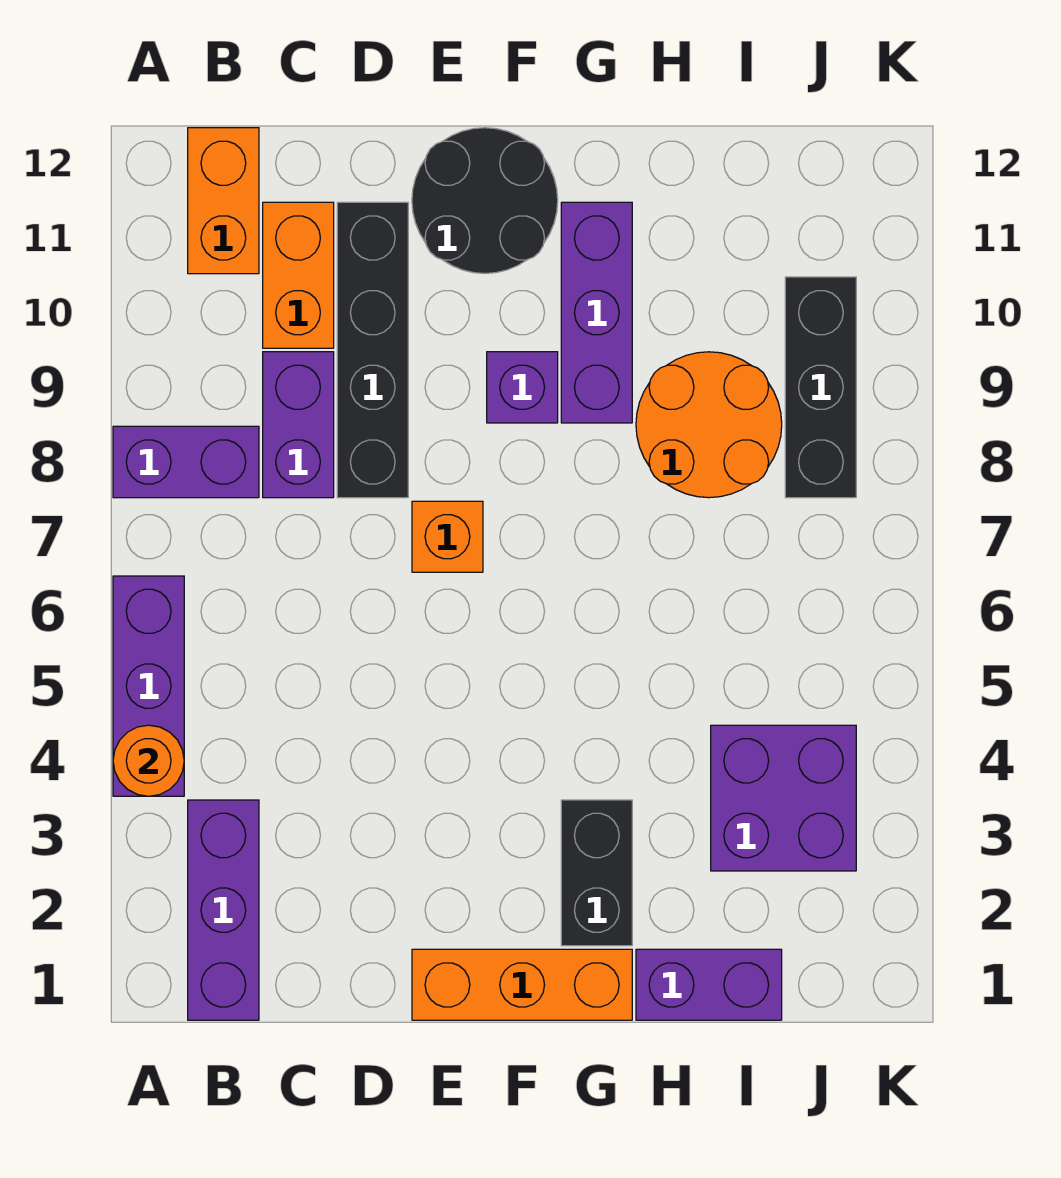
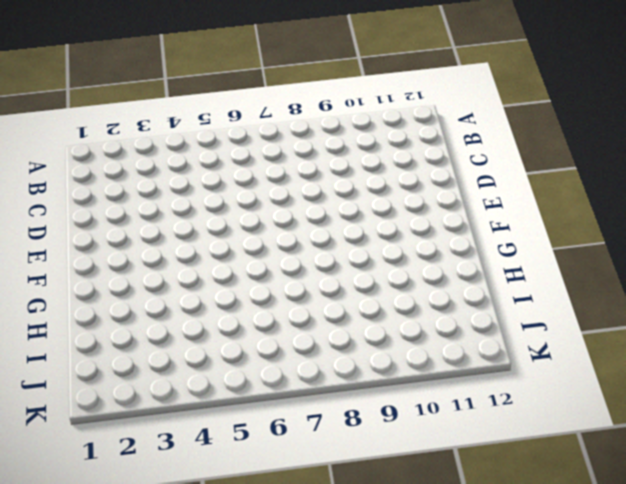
none -> purple brick A4:A6 level 1
none -> purple brick A8:B8 level 1
none -> purple brick B1:B3 level 1

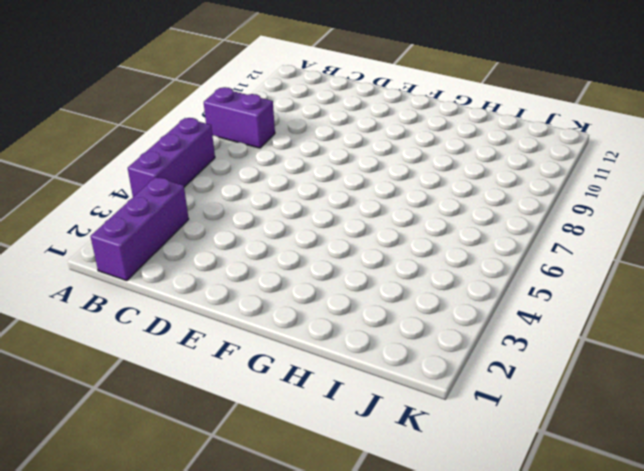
none -> orange brick B11:B12 level 1
none -> purple brick C8:C9 level 1
none -> orange brick C10:C11 level 1

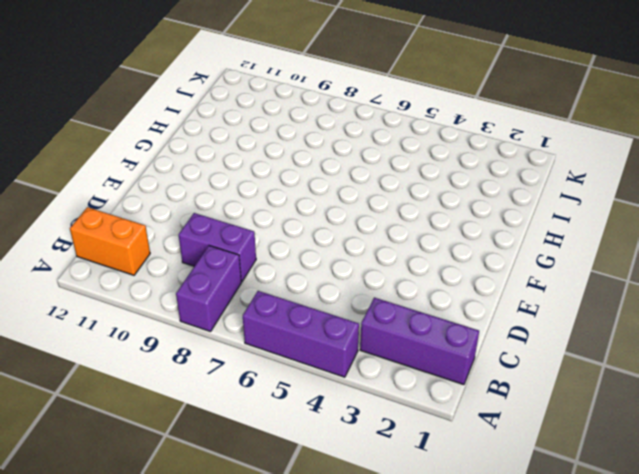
none -> orange brick C10:C11 level 1
none -> black brick D8:D11 level 1
none -> orange brick E1:G1 level 1

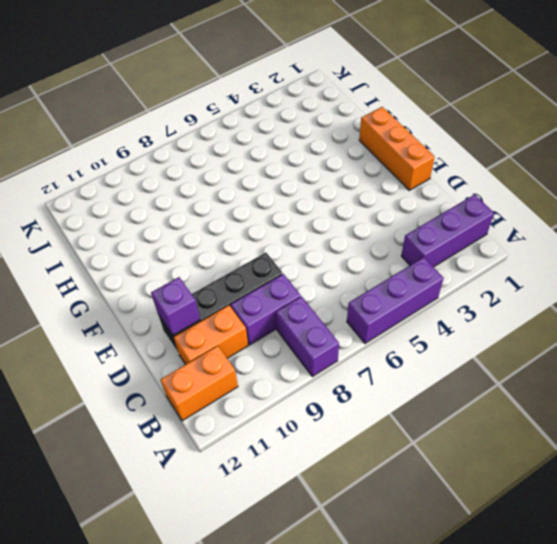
purple brick D11 level 2 -> purple brick F9 level 1
none -> orange brick E7 level 1
none -> black round brick E11:F12 level 1
none -> black brick G2:G3 level 1

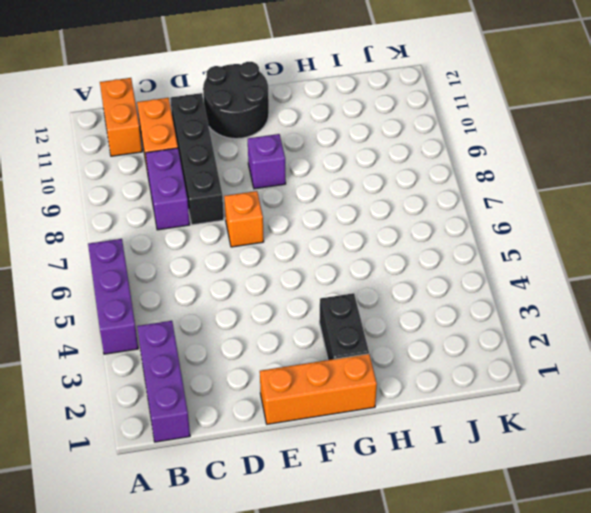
none -> purple brick A8:B8 level 1
none -> purple brick G9:G11 level 1
none -> purple brick H1:I1 level 1

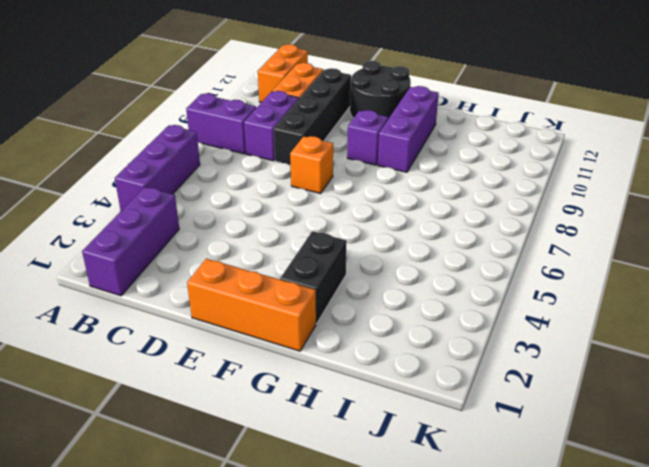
none -> purple brick H1:I1 level 1
none -> orange round brick H8:I9 level 1
none -> purple brick I3:J4 level 1

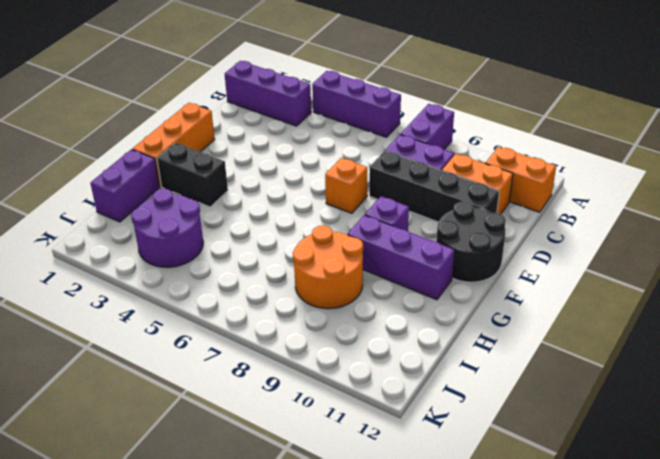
purple round brick I3:J4 level 1 -> purple brick I3:J4 level 1
none -> black brick J8:J10 level 1
none -> orange round brick A4 level 2

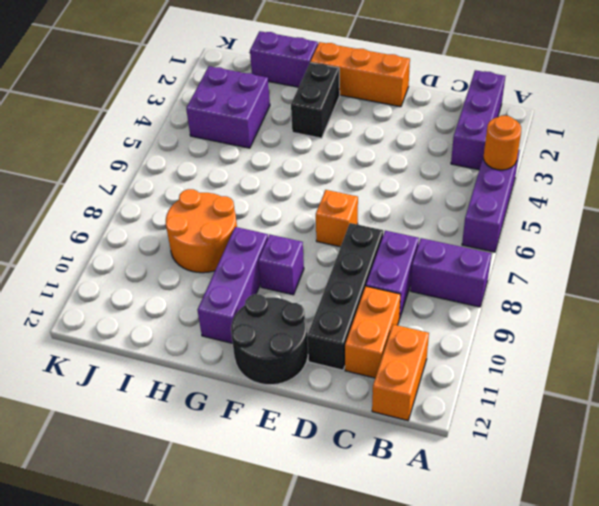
none -> black brick J8:J10 level 1

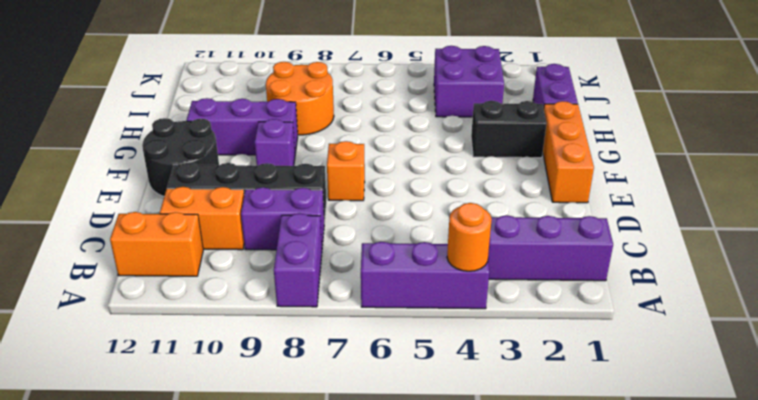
none -> black brick J8:J10 level 1

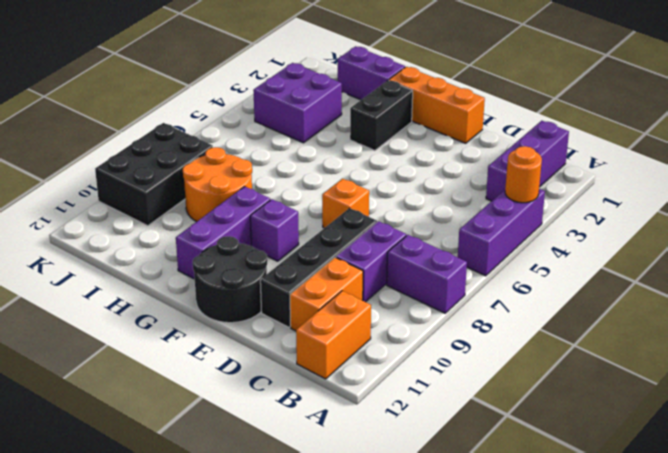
black brick J8:K10 level 1 -> black brick J8:J10 level 1

